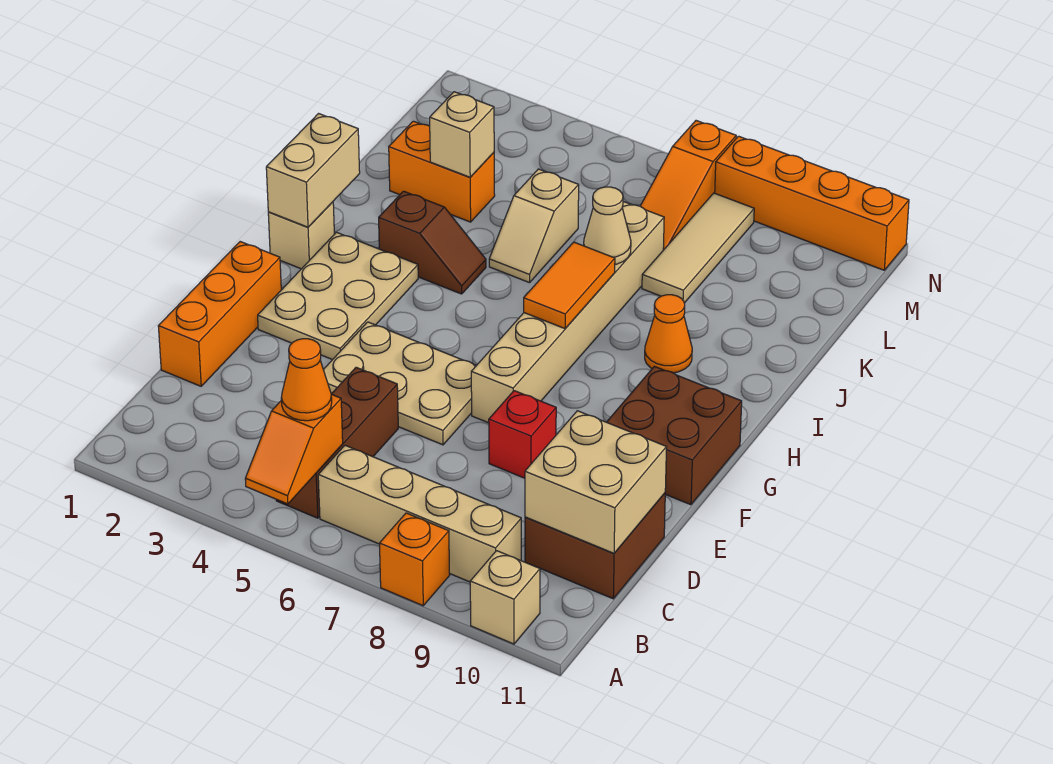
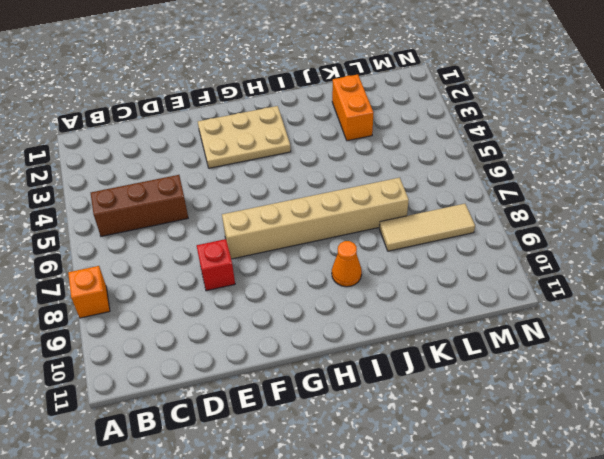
none -> tan brick A10 level 1
none -> tan brick B6:B9 level 1
none -> brown brick C10:D11 level 1

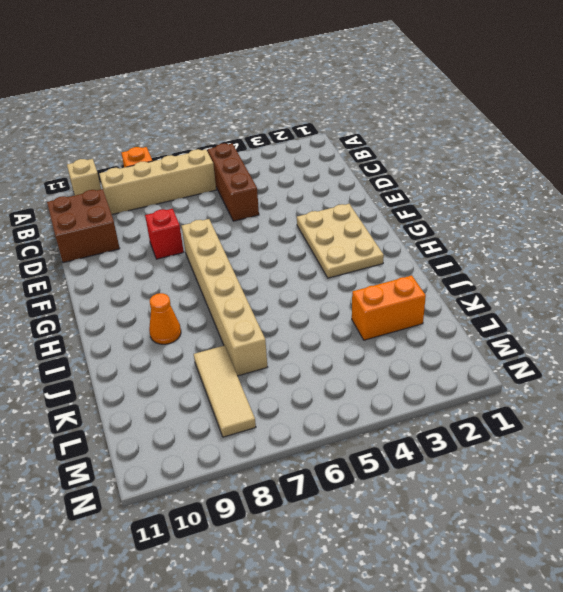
none -> orange brick D1:F1 level 1
none -> tan plate E4:F6 level 1
none -> brown brick F10:G11 level 1

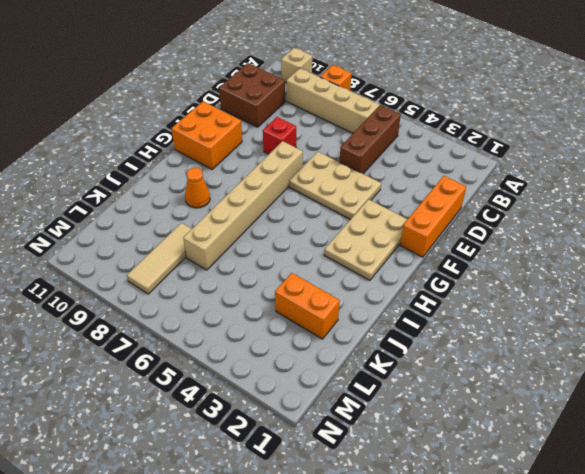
orange brick F10:G11 level 1 -> brown brick F10:G11 level 1
none -> tan brick H1 level 1
none -> brown slope I3:I4 level 1 top 3
none -> tan slope J5:K5 level 1 top K

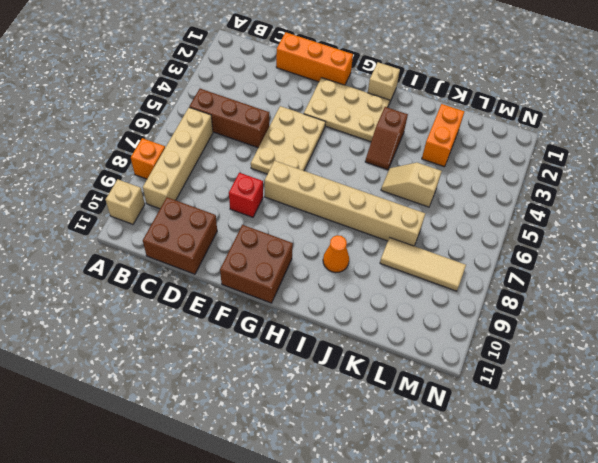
none -> orange slope L7:N7 level 1 top N
none -> orange brick N8:N11 level 1
none -> orange slope A5:B5 level 2 top B

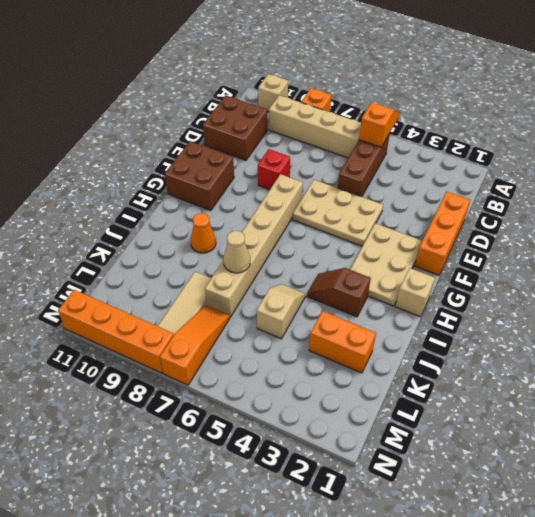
none -> tan brick C10:D11 level 2
none -> tan brick H1:I1 level 2
none -> orange tile H7:I7 level 2

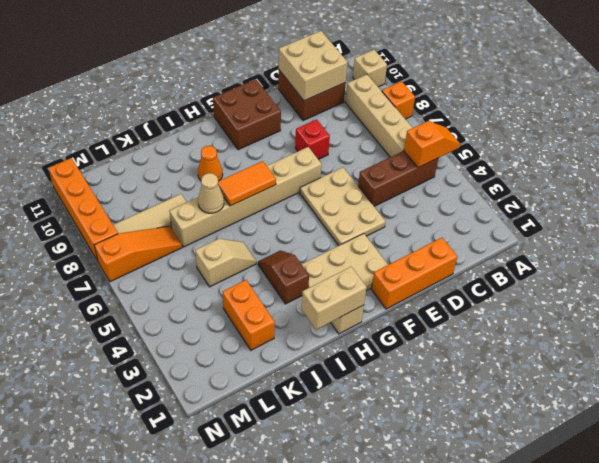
none -> tan brick K3 level 2
none -> orange cone B5 level 3

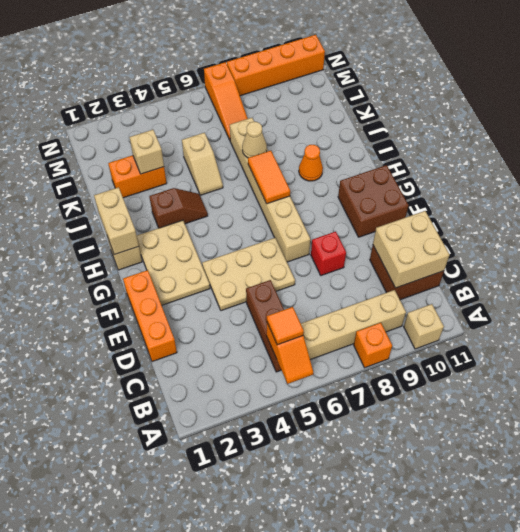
orange tile B5 level 3 -> orange cone B5 level 3
none -> tan tile K8:M8 level 1

